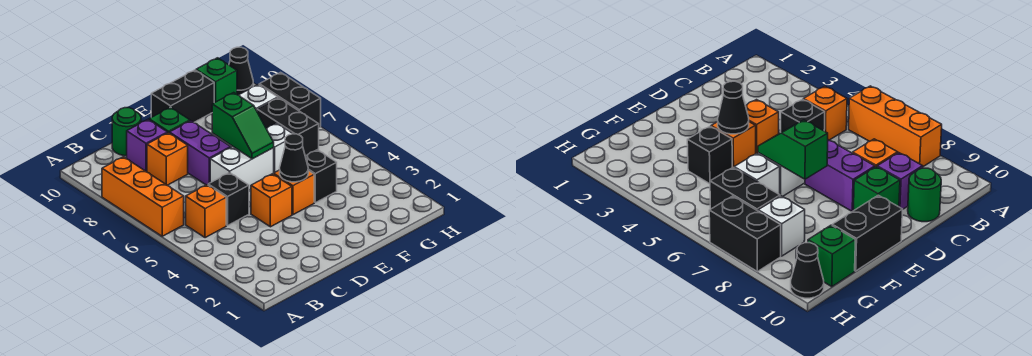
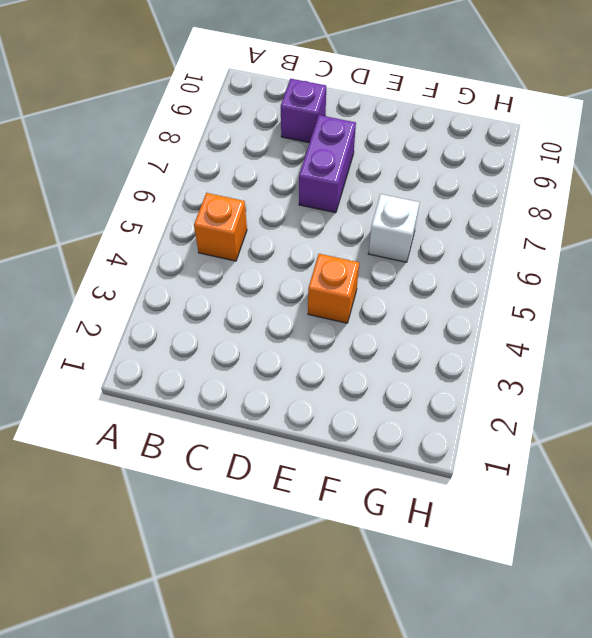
none -> orange brick A6:A8 level 1
none -> black brick C5 level 1
none -> orange brick C8 level 1

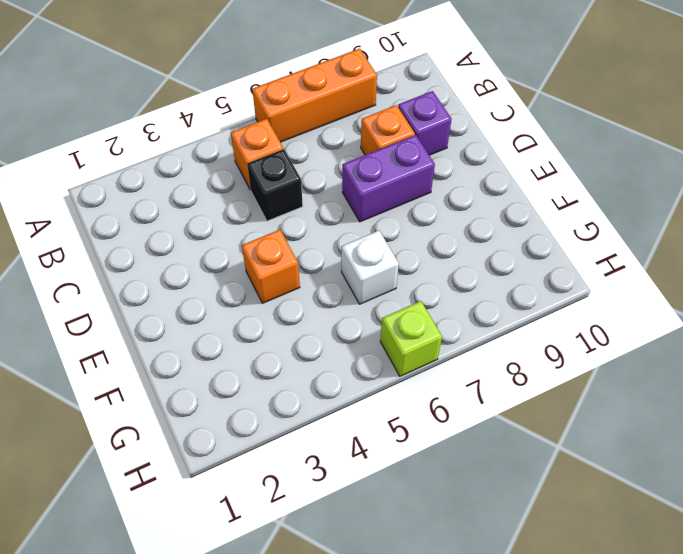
lime brick H6 level 1 -> none
none -> green round brick C10 level 1
none -> orange brick D4 level 1
none -> white brick D6:E6 level 1

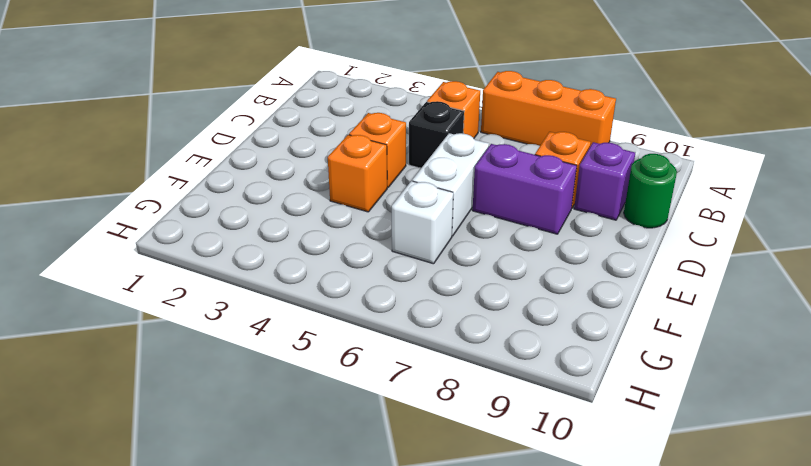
none -> green brick D9 level 1
none -> black brick E10:F10 level 1
none -> black brick F4 level 1

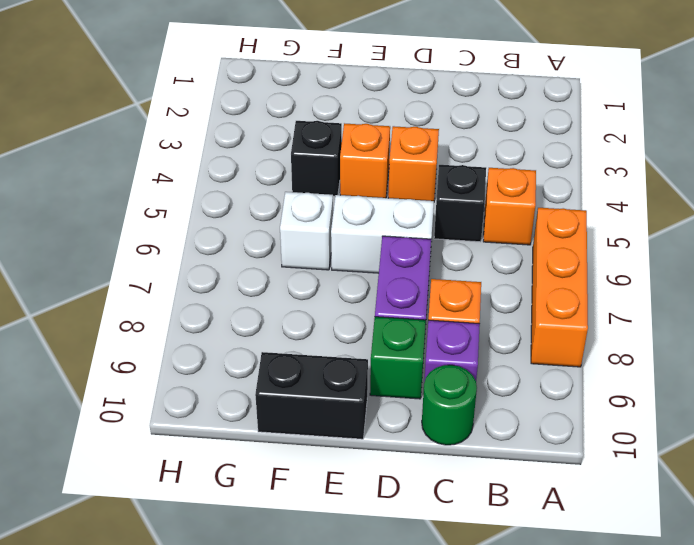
none -> black brick G6:G7 level 1
none -> white brick G8 level 1
none -> green brick G10 level 1

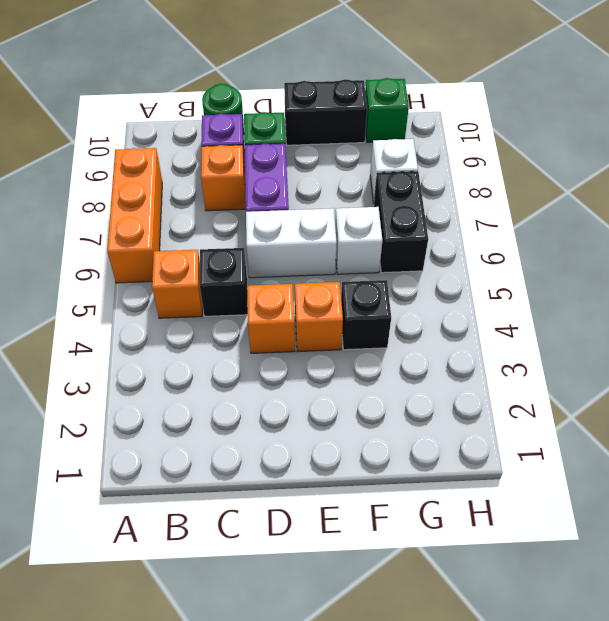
none -> black brick H7:H8 level 1
none -> black cone H10 level 1
none -> black cone E4 level 2

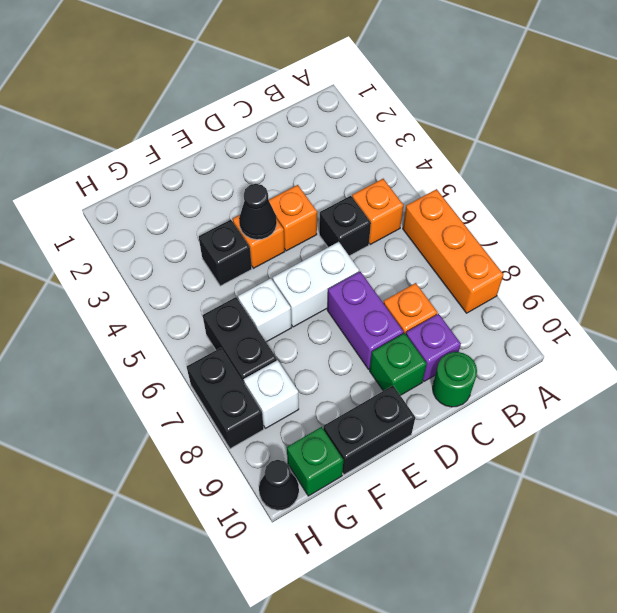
none -> green slope E6:E7 level 2 top 7

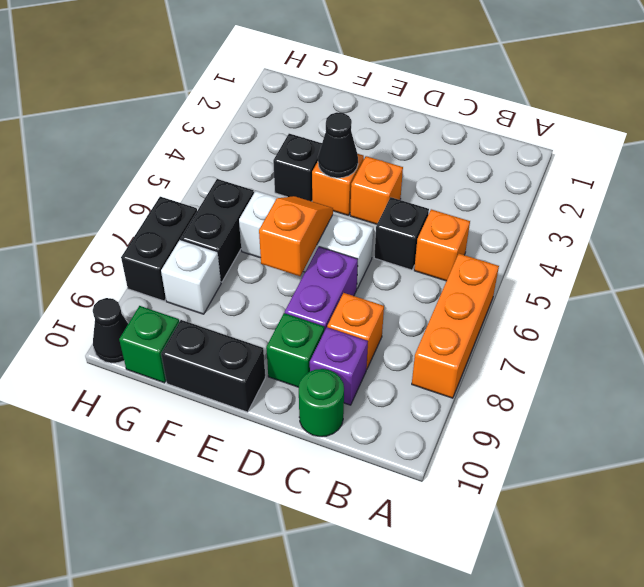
orange slope E6:E7 level 2 top 7 -> green slope E6:E7 level 2 top 7

